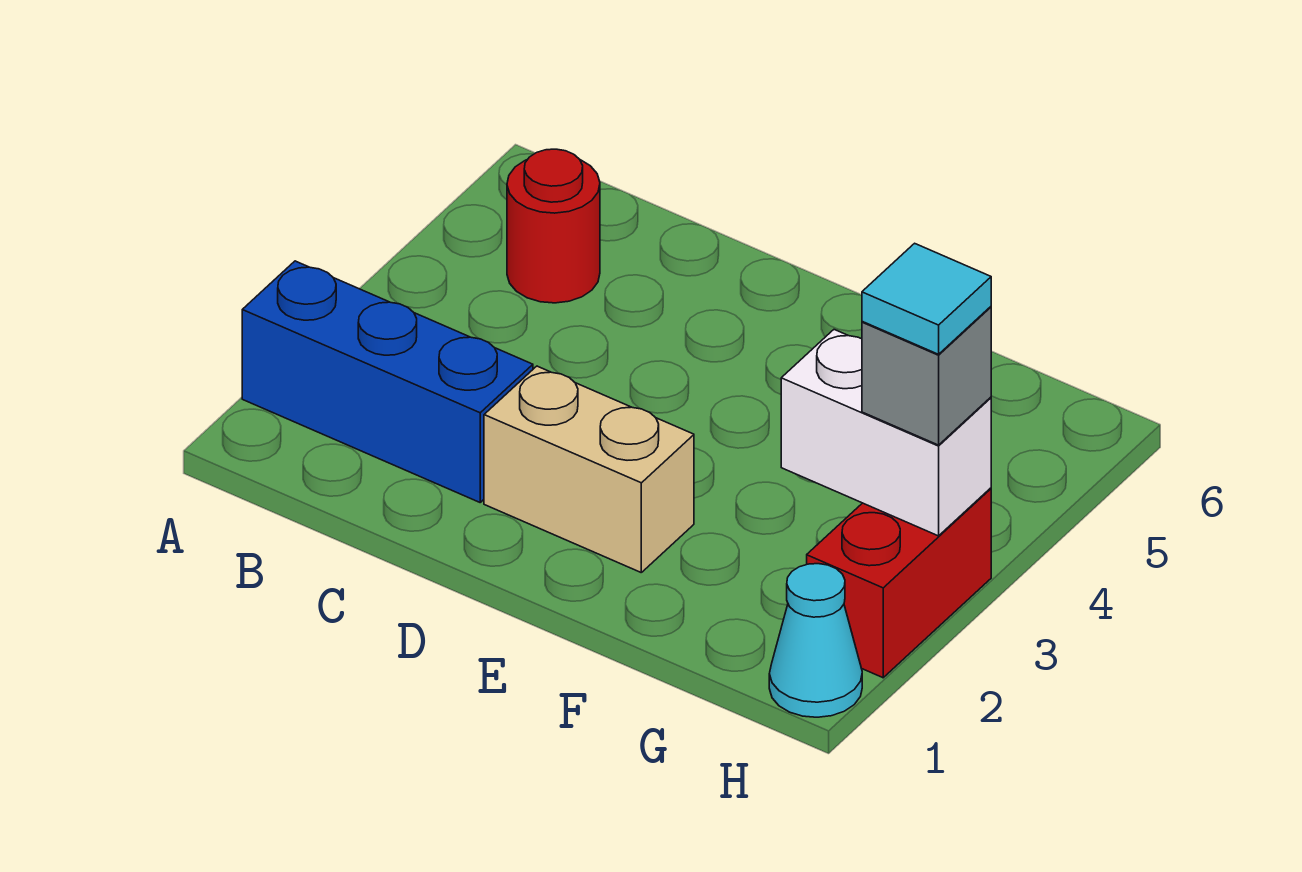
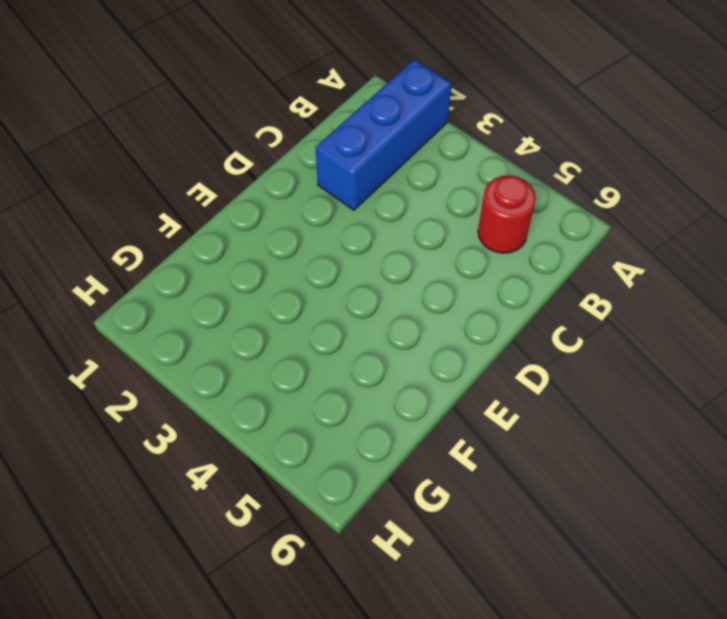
none -> tan brick D2:E2 level 1
none -> cyan cone H1 level 1

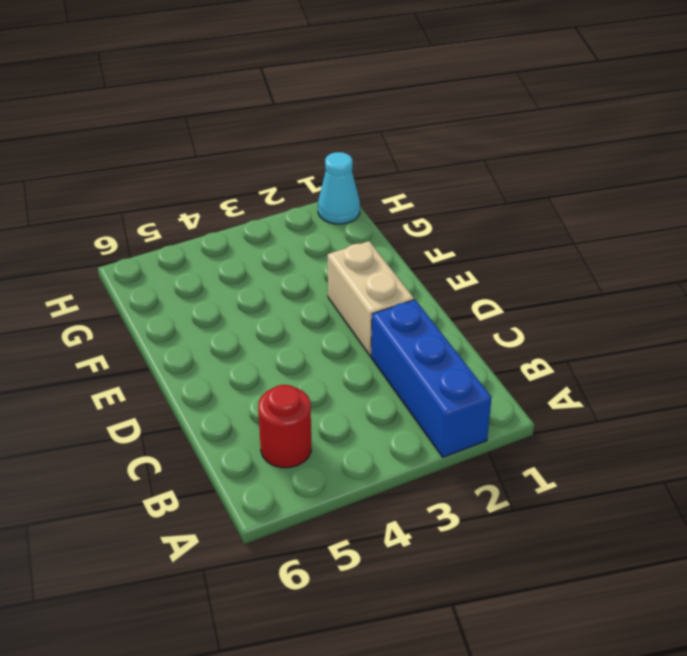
none -> red brick H2:H3 level 1
none -> white brick G3:H3 level 2

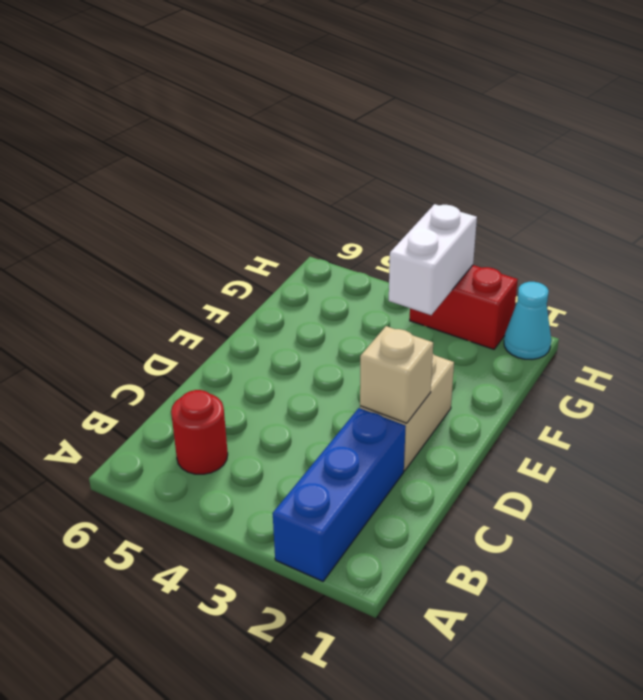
tan brick D2 level 2 -> none
none -> grey brick H3 level 3
none -> cyan tile H3 level 4

